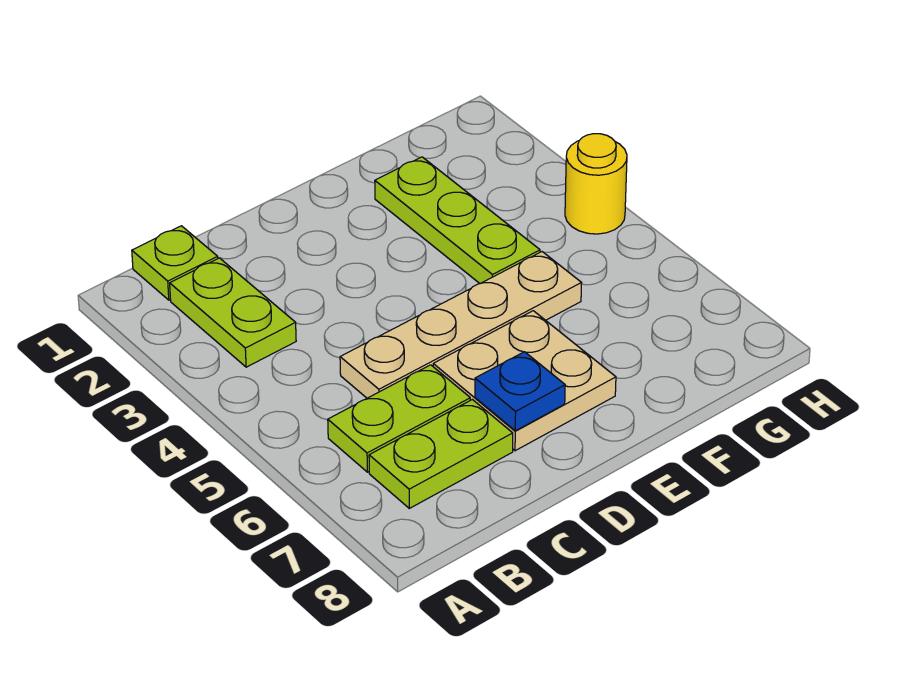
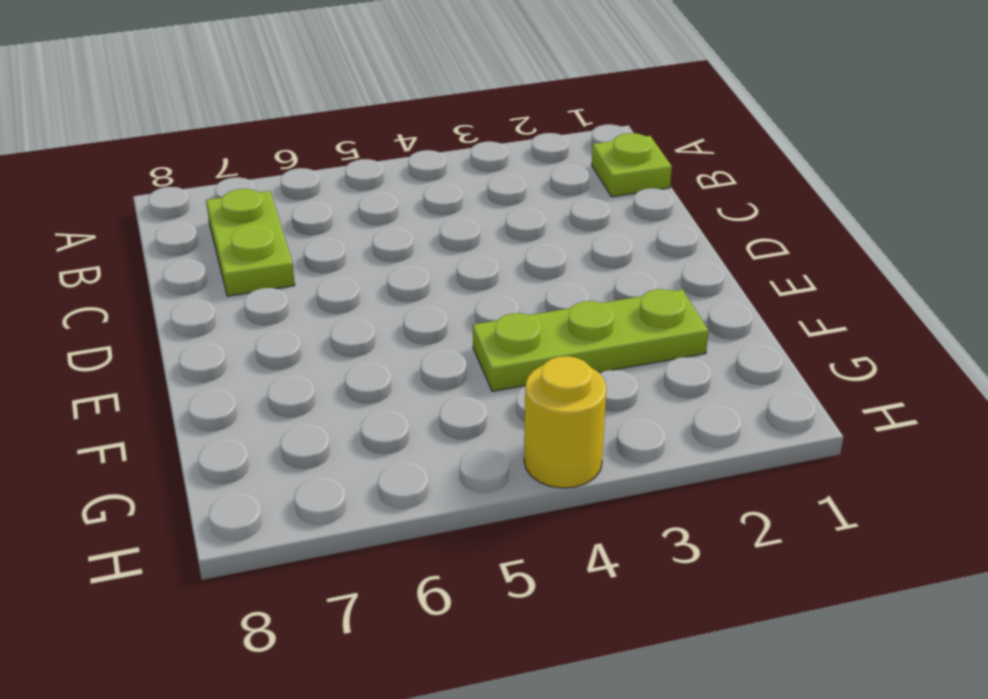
none -> lime plate B2:B3 level 1
none -> lime plate B6:C6 level 1

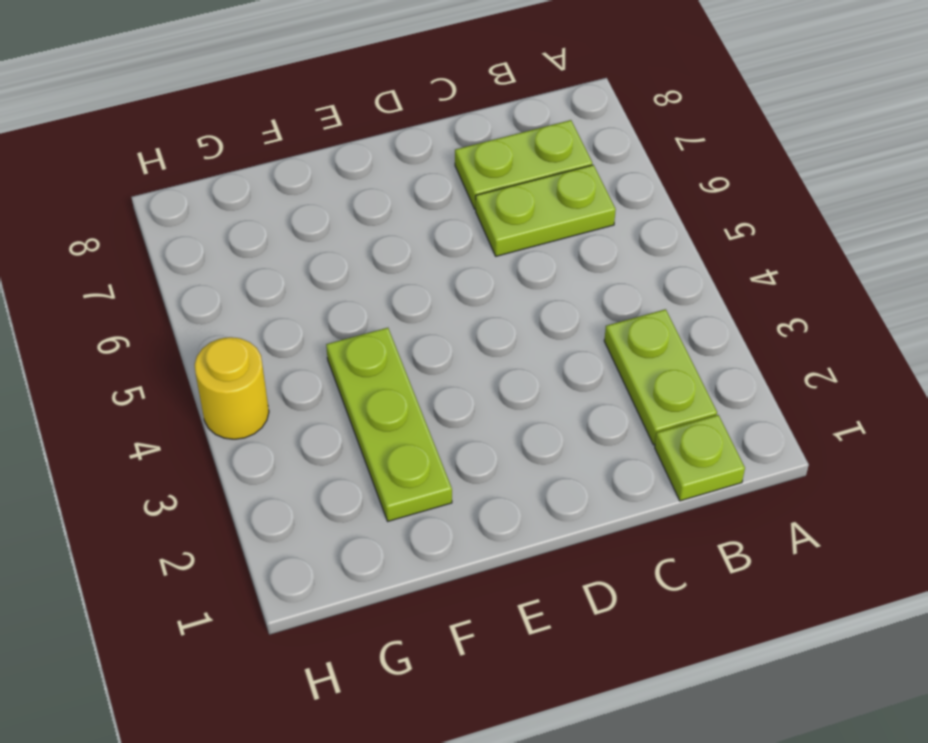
none -> tan plate C5:F5 level 1
none -> tan plate D6:E7 level 1

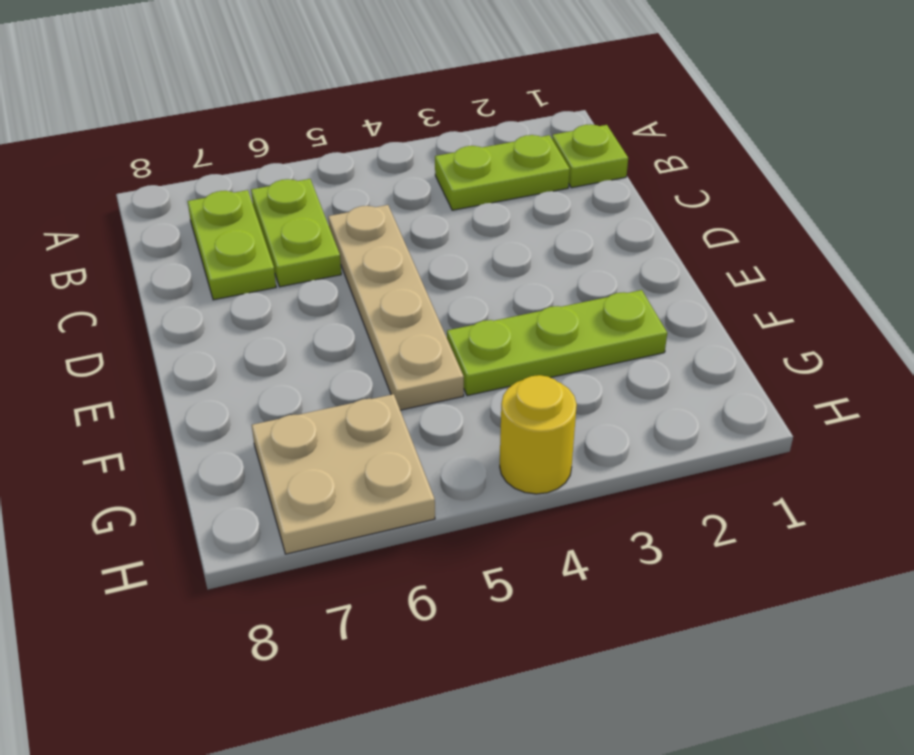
tan plate G6:H7 level 1 -> tan plate D6:E7 level 1
none -> blue plate D7 level 2

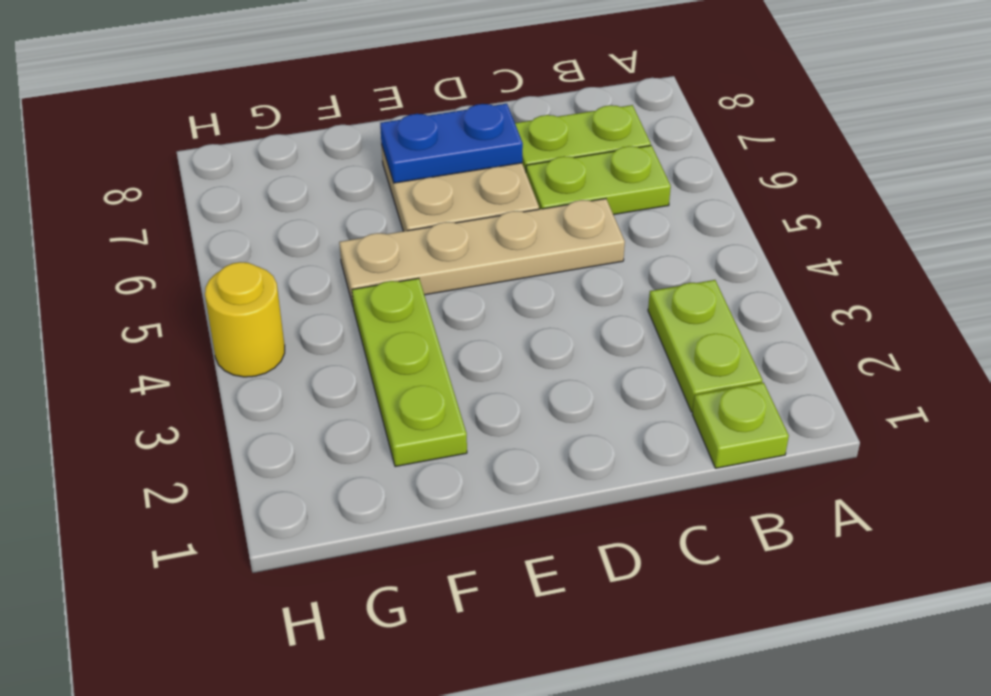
blue plate D7:E7 level 2 -> blue plate D7 level 2

